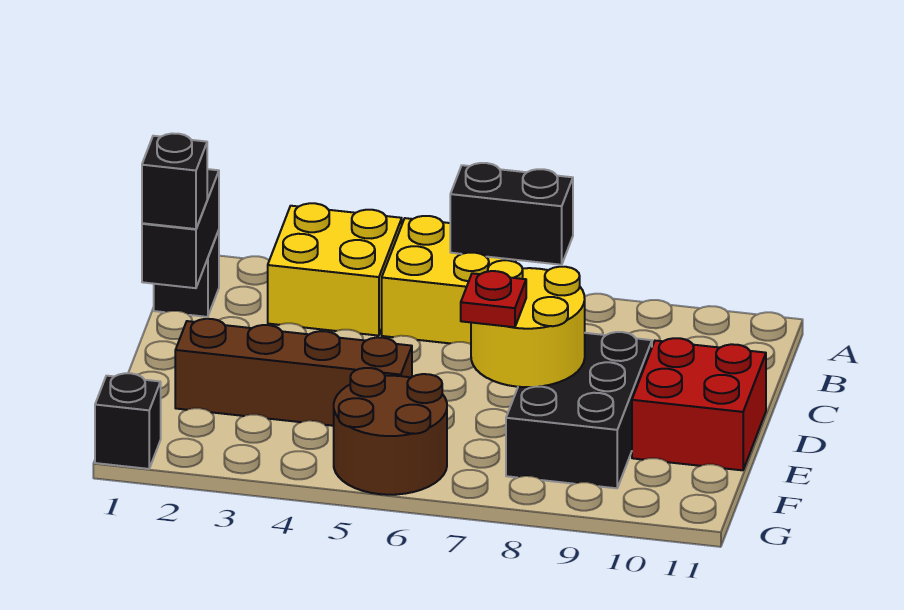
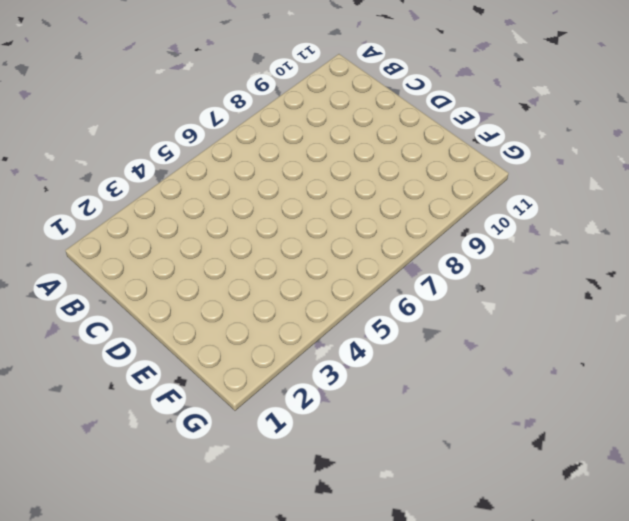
none -> yellow brick A3:B4 level 1
none -> yellow brick A5:B6 level 1
none -> black brick B1 level 1

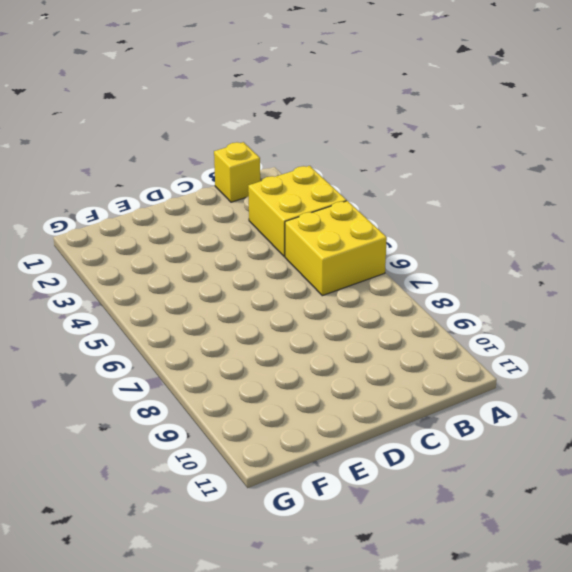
yellow brick B1 level 1 -> black brick B1 level 1
none -> black brick D8:F9 level 1
none -> red brick D10:E11 level 1
none -> brown brick E2:E5 level 1

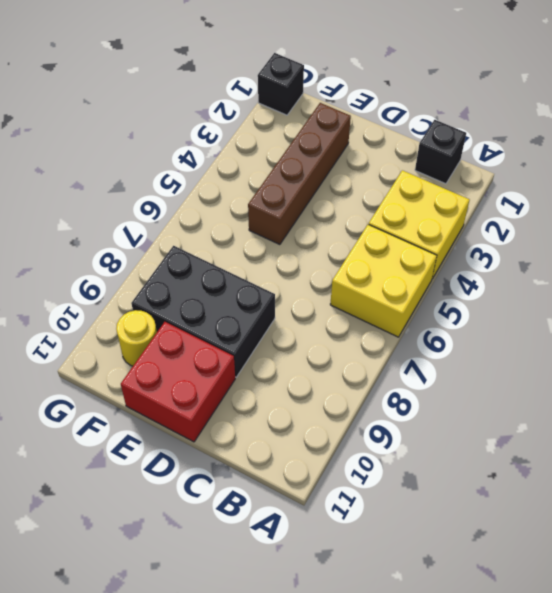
yellow round brick F10 level 1 -> none
none -> brown round brick F5:G6 level 1
none -> black brick A6:A7 level 2
none -> black brick B1:C1 level 2

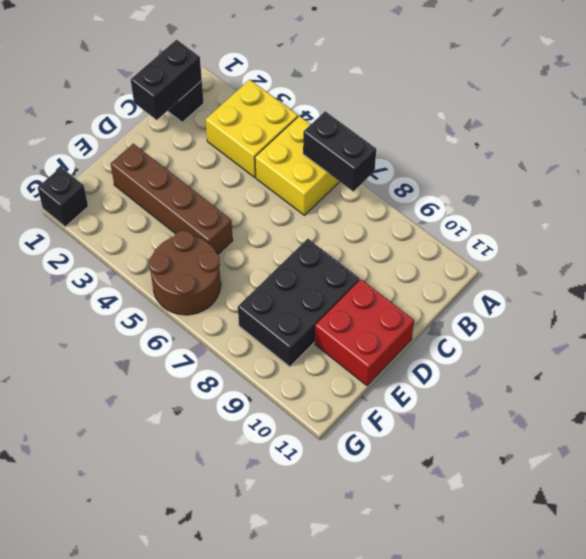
none -> yellow round brick D7:E8 level 2
none -> black brick C1 level 3
none -> red plate E7 level 3

